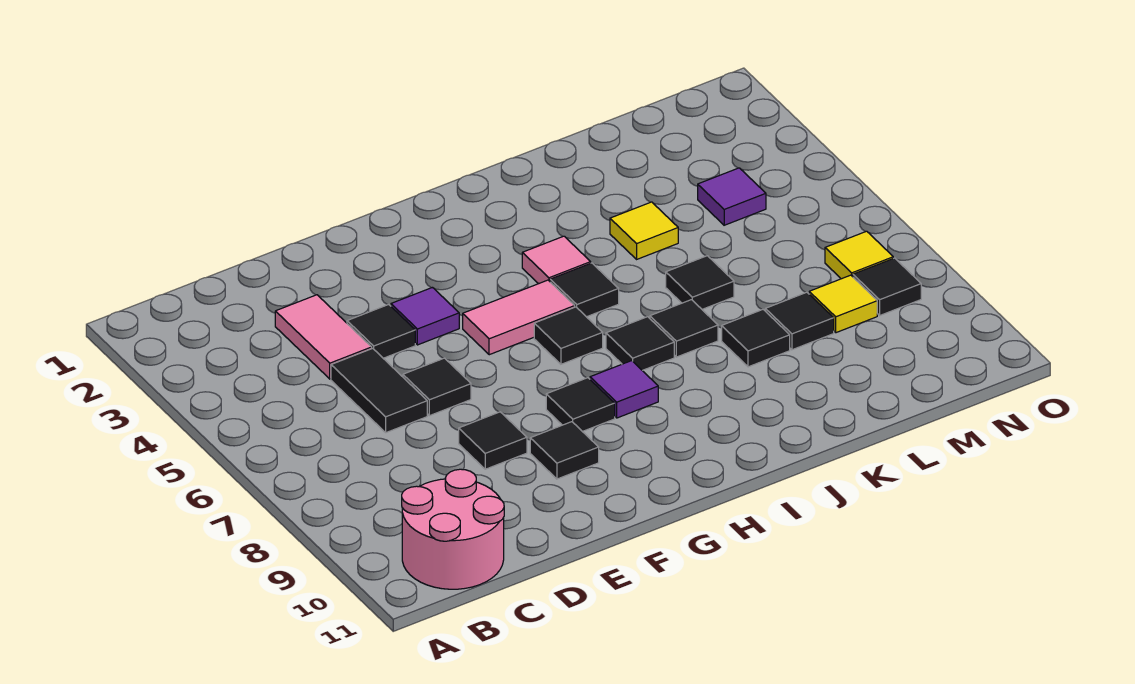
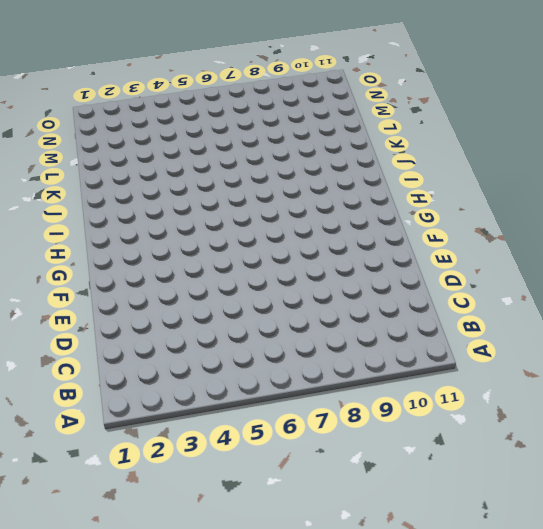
none -> pink round brick B10:C11 level 1
none -> pink tile D3:D4 level 1
none -> black tile D5:D6 level 1

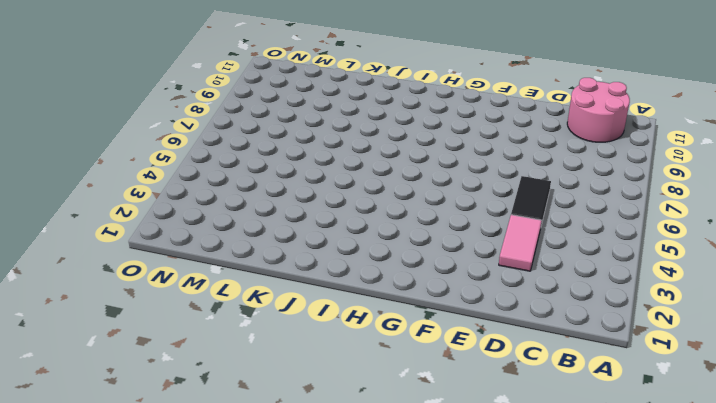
none -> black tile E4 level 1
none -> black tile E6 level 1
none -> black tile E8 level 1

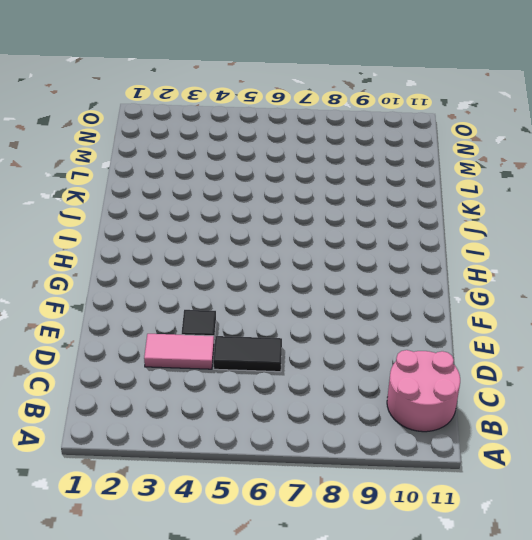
none -> black tile E6 level 1
none -> black tile E8 level 1
none -> purple tile F4 level 1

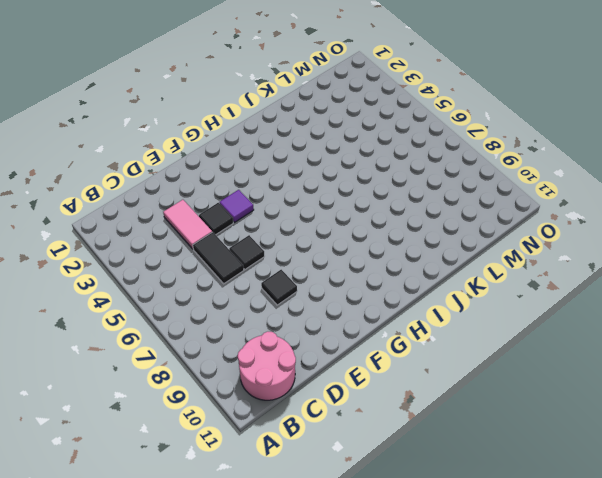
none -> black tile F9 level 1
none -> pink tile G5:H5 level 1
none -> black tile G8 level 1

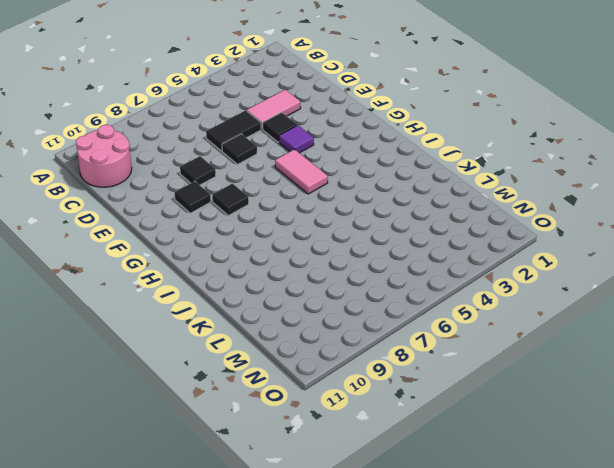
none -> black tile H6 level 1
none -> purple tile H8 level 1
none -> pink tile I4 level 1

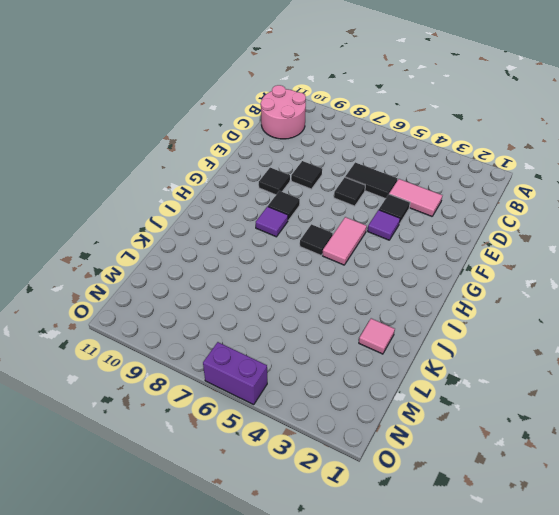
pink tile K2 level 1 -> pink tile I4 level 1
purple brick O5:O6 level 1 -> none
none -> black tile I5 level 1
none -> black tile I7 level 1
none -> black tile J7 level 1

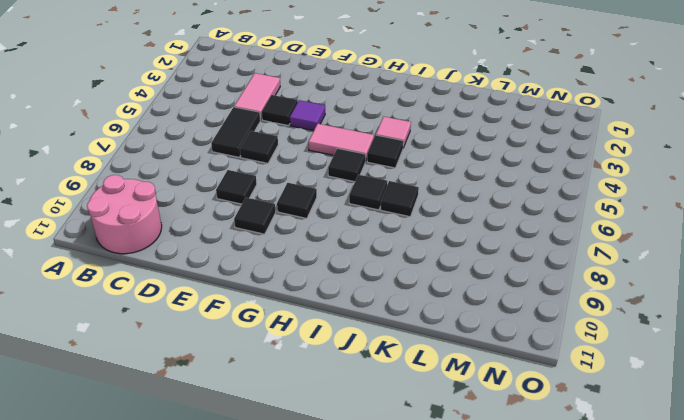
none -> purple tile H8 level 1
none -> yellow tile K4 level 1
none -> black tile K6 level 1

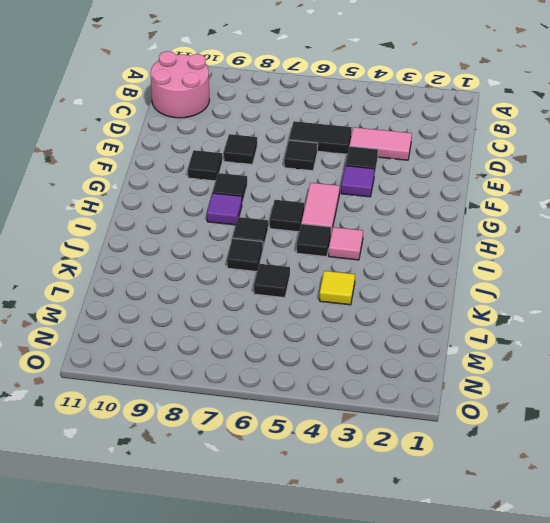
none -> black tile K8 level 1
none -> black tile L8 level 1
none -> purple tile M4 level 1

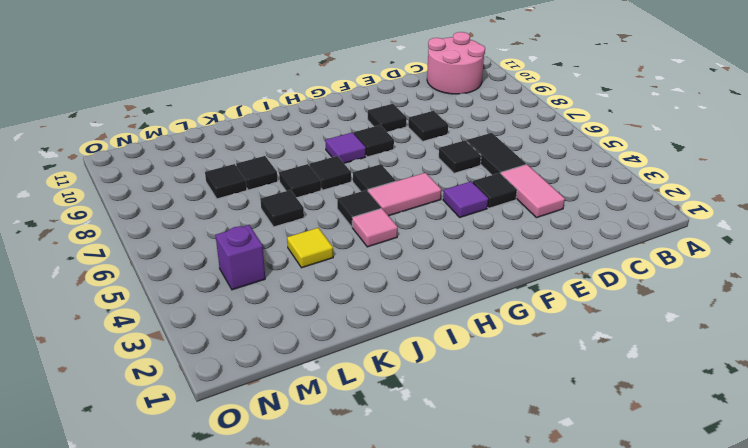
purple brick M4 level 1 -> purple tile M4 level 1
none -> yellow tile M8 level 1
none -> yellow tile N7 level 1
none -> black tile N8 level 1

